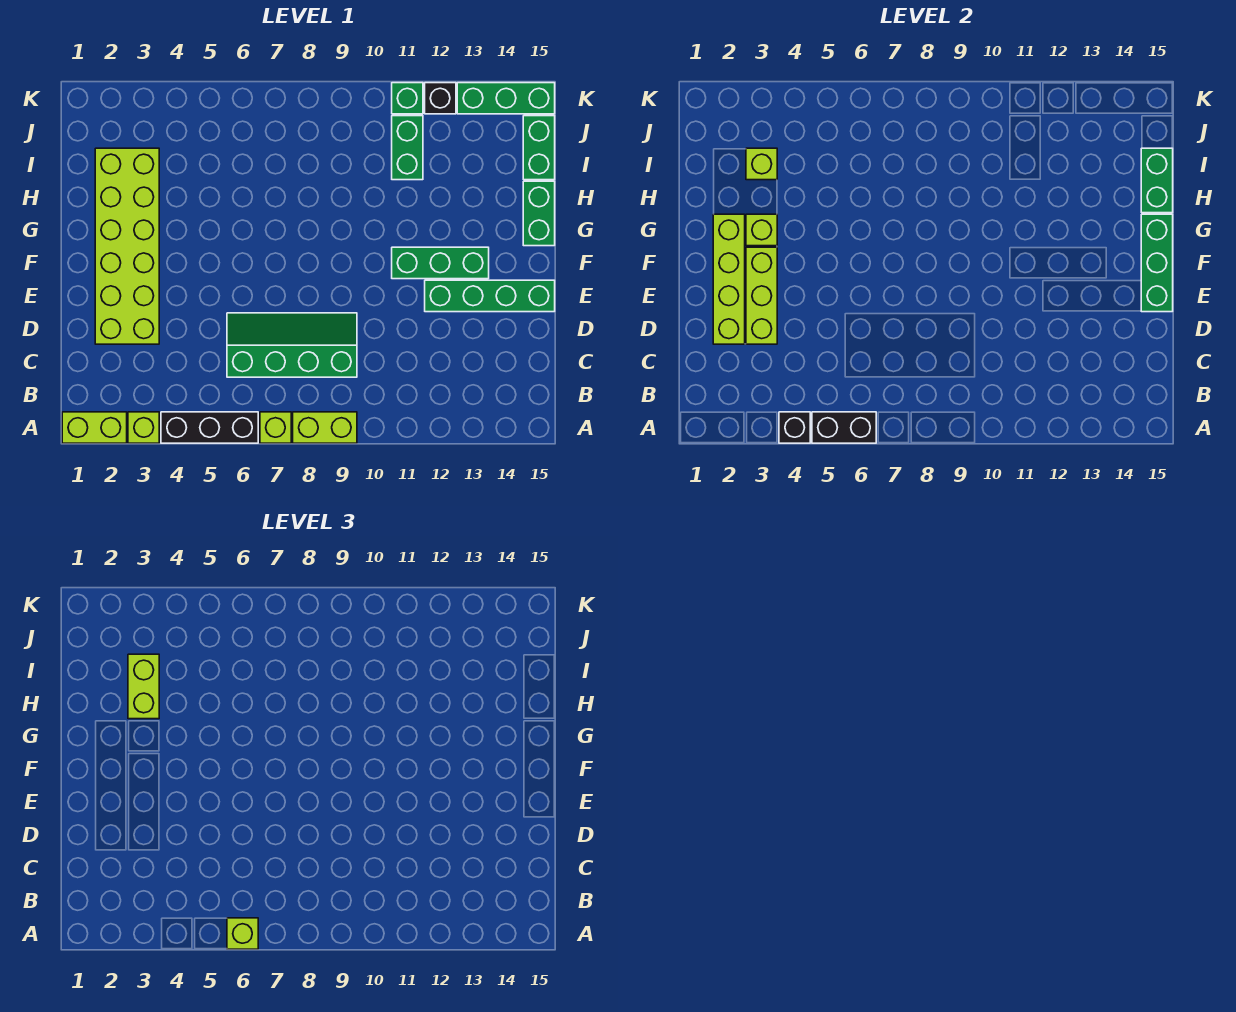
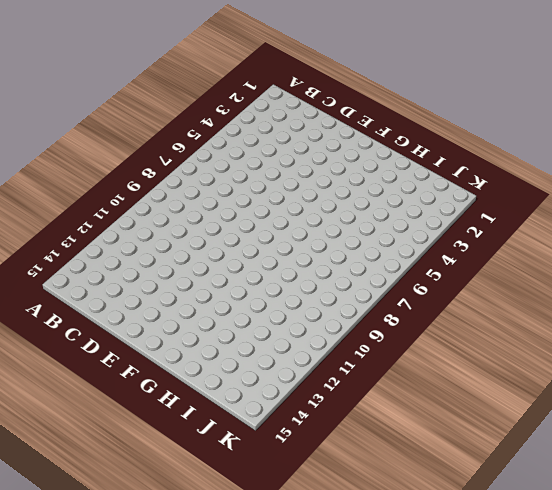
none -> lime brick A1:A2 level 1
none -> lime brick A3 level 1
none -> black brick A4:A6 level 1

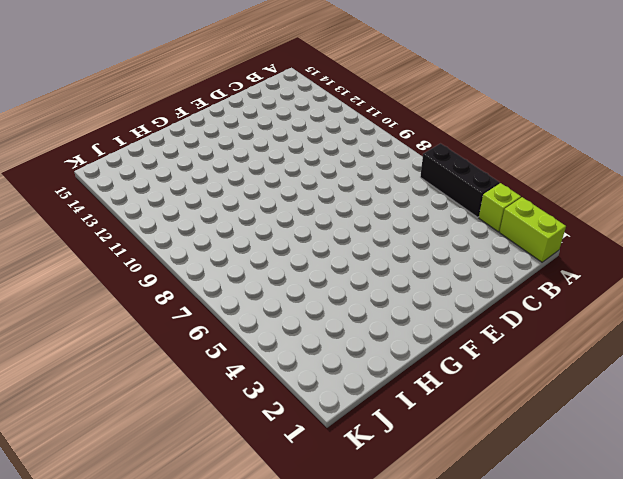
none -> lime brick A7 level 1
none -> lime brick A8:A9 level 1
none -> green slope C6:D9 level 1 top C

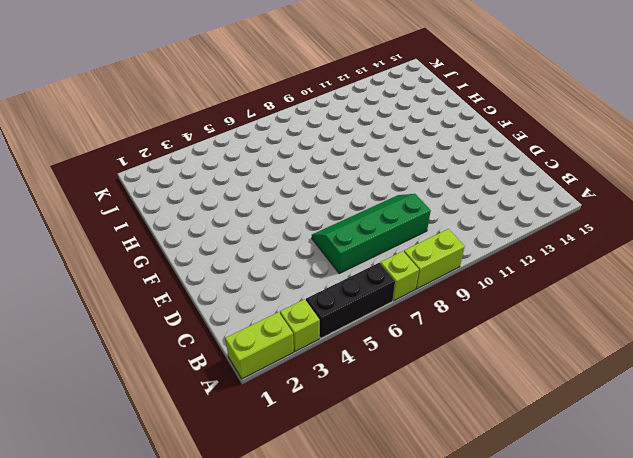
none -> lime brick D2:I3 level 1
none -> green brick E12:E15 level 1
none -> green brick F11:F13 level 1

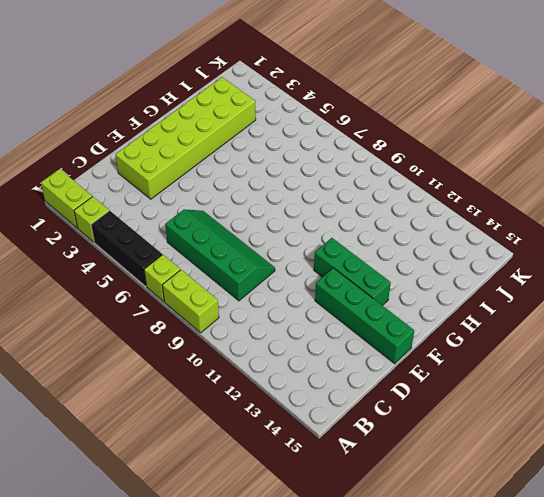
none -> green brick G15:H15 level 1
none -> green brick I11:J11 level 1
none -> green brick I15:J15 level 1

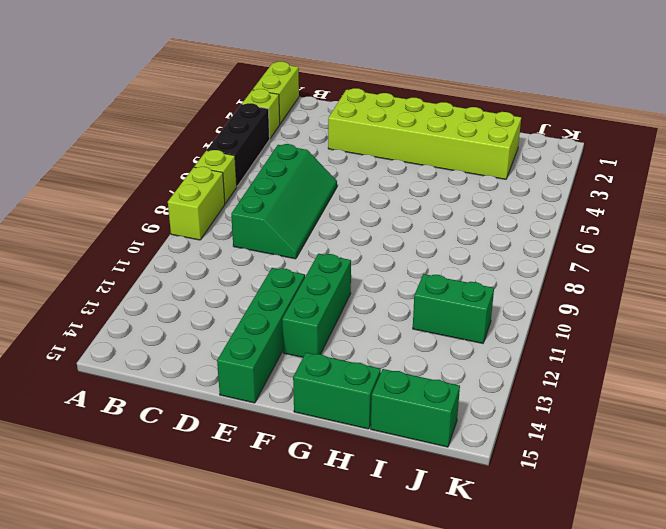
none -> green brick K11 level 1
none -> black brick K12 level 1
none -> green brick K13:K15 level 1

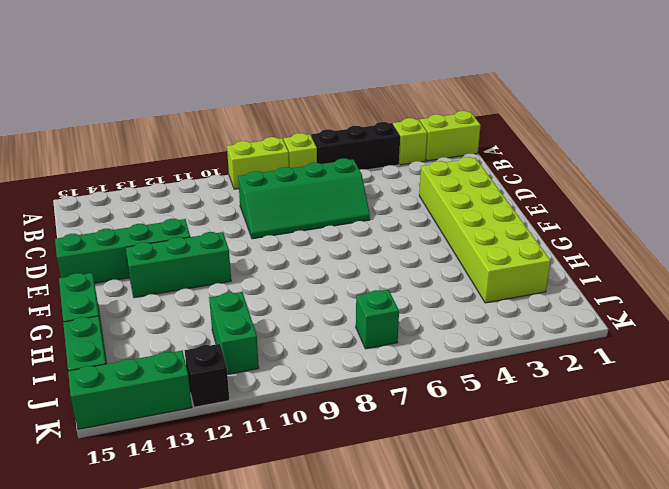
green brick J7 level 1 -> green brick K11 level 1
none -> black brick A4 level 2
none -> black brick A5:A6 level 2
none -> lime brick D2:G2 level 2

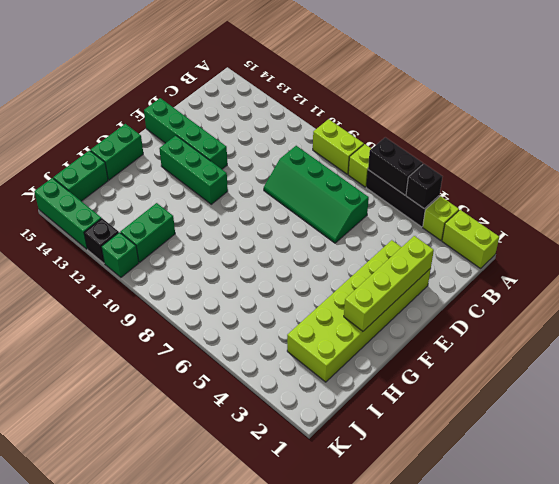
none -> lime brick D3:F3 level 2
none -> green brick E15:G15 level 2
none -> lime brick G3 level 2

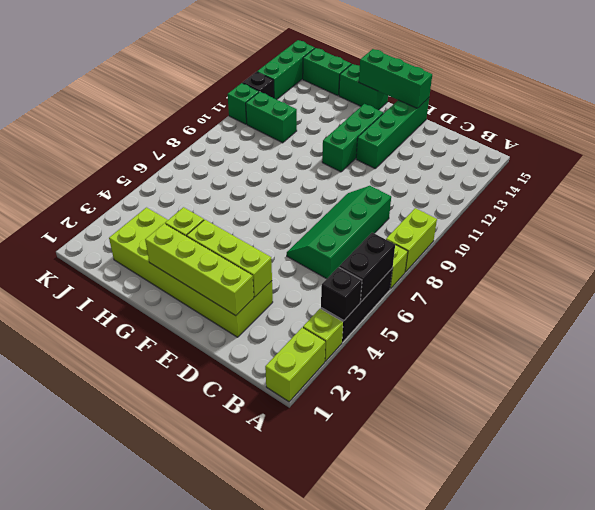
none -> green brick H15:I15 level 2
none -> lime brick I3 level 2
none -> lime brick A6 level 3

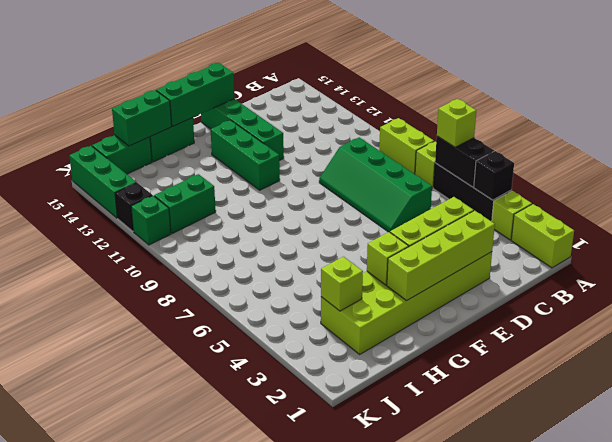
none -> lime brick H3:I3 level 3

